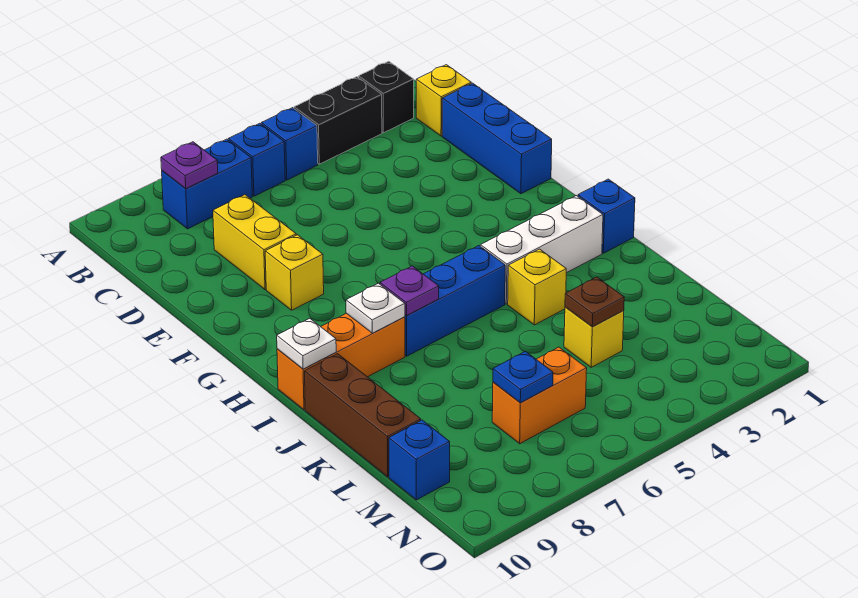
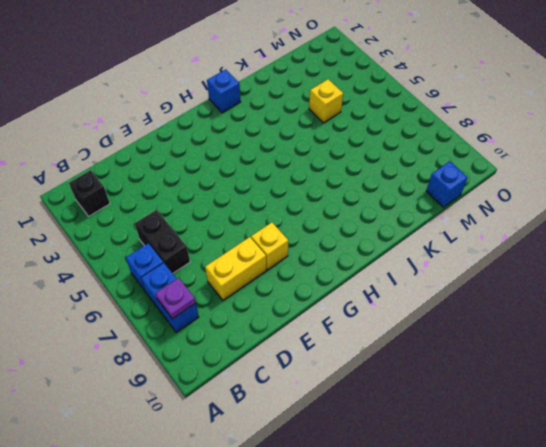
black brick C5:C6 level 1 -> black brick B3:B4 level 1
none -> blue brick B5 level 1
none -> yellow brick C1 level 1
none -> blue brick D1:F1 level 1

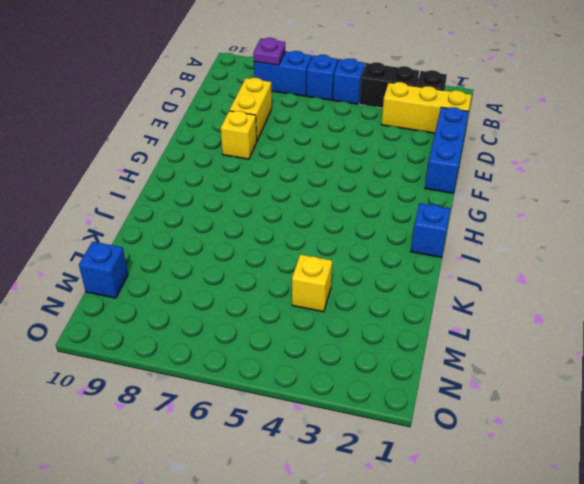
yellow brick C1:C3 level 1 -> yellow brick C1 level 1
none -> white brick I2:I4 level 1
none -> blue brick I5:I7 level 1
none -> orange brick I8:I10 level 1

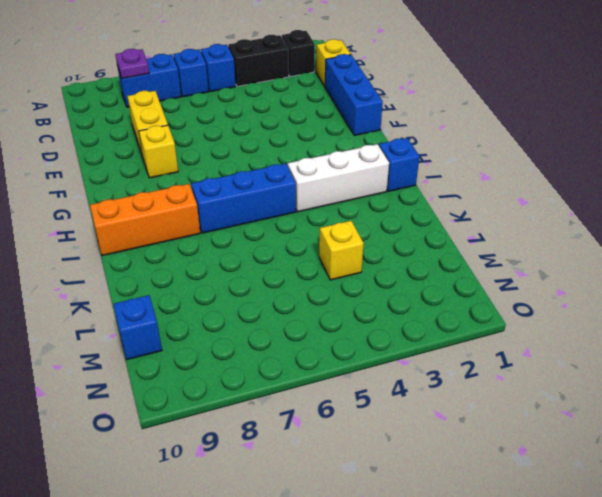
none -> yellow brick J4 level 1
none -> brown brick J10:L10 level 1
none -> orange brick M6:M7 level 1

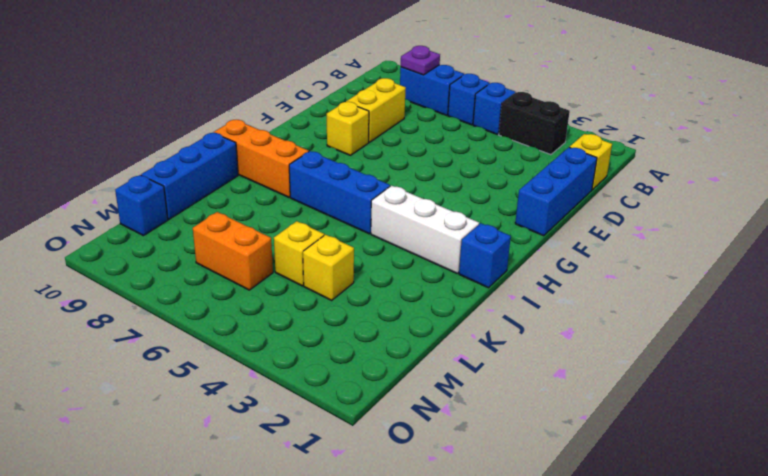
blue brick J10:L10 level 1 -> brown brick J10:L10 level 1
yellow brick L5 level 1 -> yellow brick J4 level 1
none -> black brick B2 level 1
none -> purple plate I7 level 2
none -> white plate I8 level 2

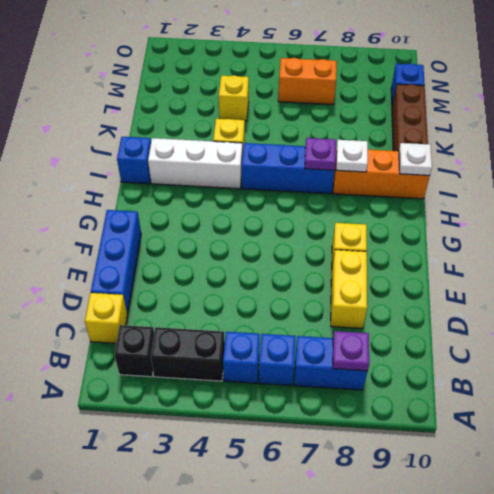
none -> brown plate L4 level 2
none -> blue plate M7 level 2

